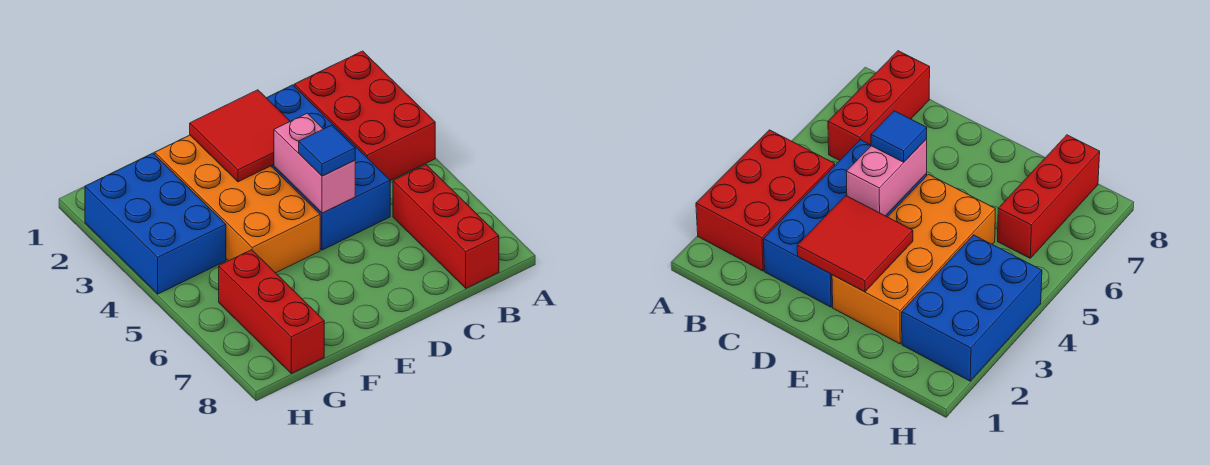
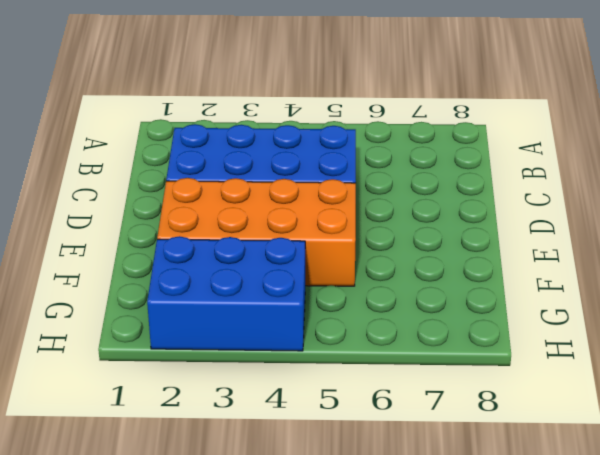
none -> red brick A2:B4 level 1
none -> red brick B6:B8 level 1

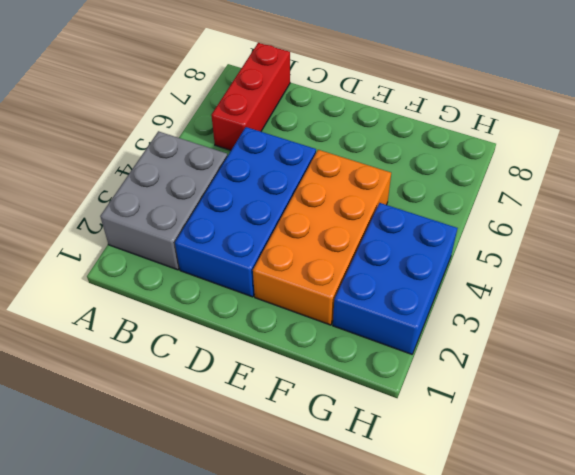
grey brick A2:B4 level 1 -> red brick A2:B4 level 1
none -> red brick G6:G8 level 1
none -> red tile D2:E3 level 2

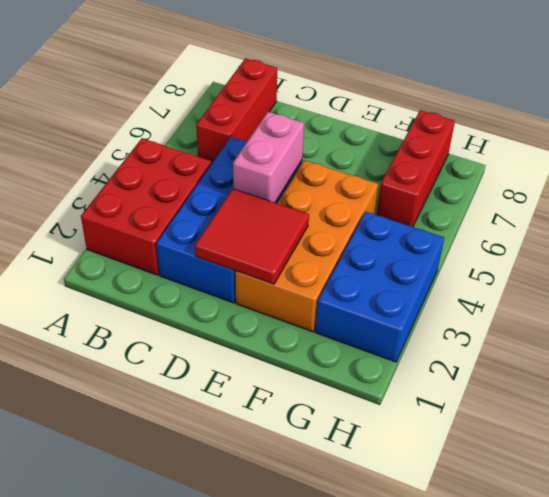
none -> blue tile D5 level 3

